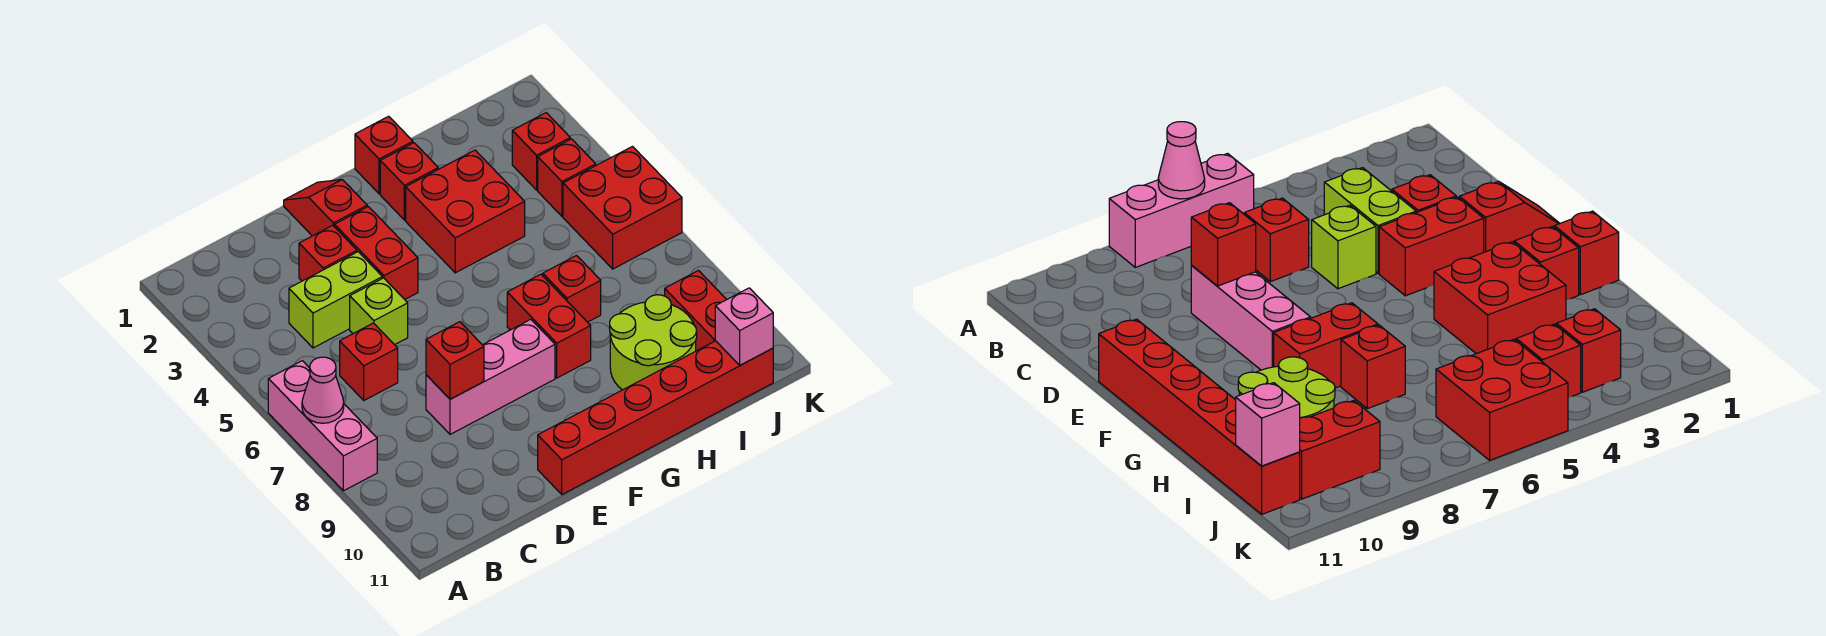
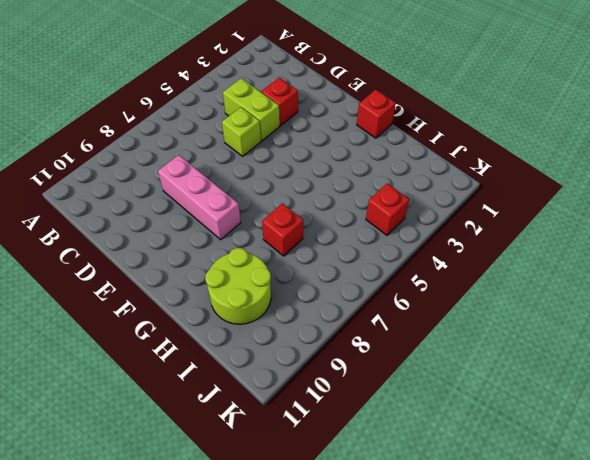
none -> pink brick A6:A8 level 1
none -> red brick C6 level 1
none -> red slope E1:E2 level 1 top 2

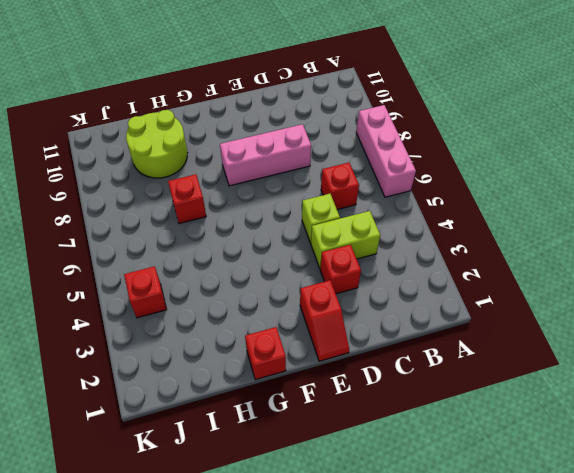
none -> red brick E3:E4 level 1
none -> red brick E11:J11 level 1
none -> red brick G2 level 1

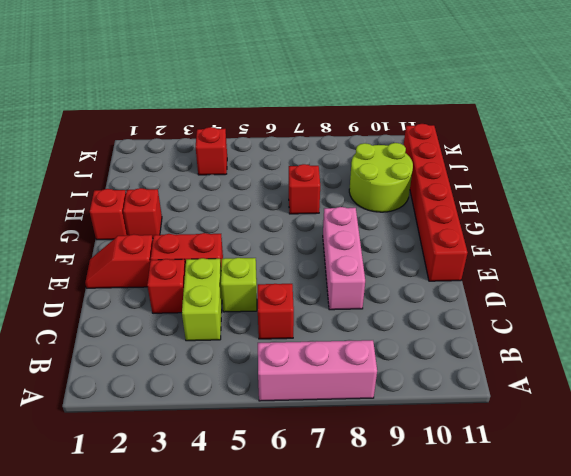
none -> red brick G3:H4 level 1
none -> red brick G7:G8 level 1
none -> red brick J3 level 1

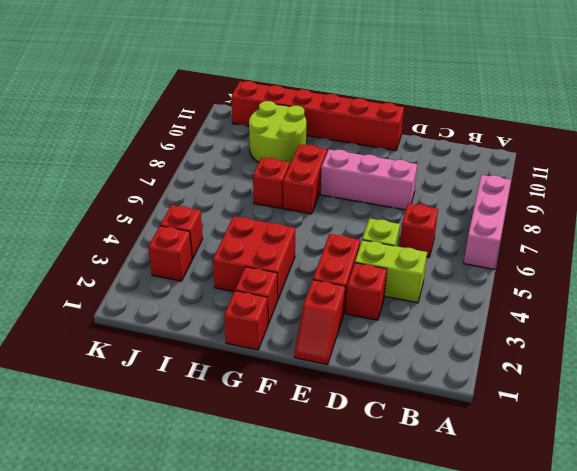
none -> red brick J5:K6 level 1
none -> red brick J9:J10 level 1
none -> pink cone A7 level 2

